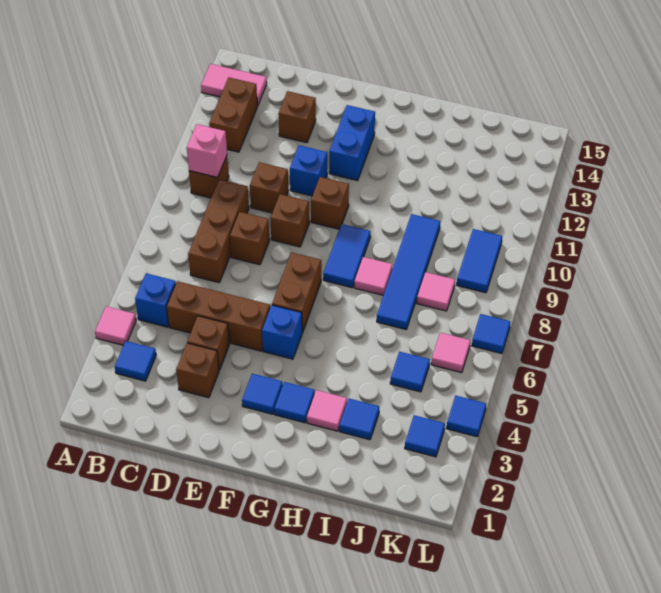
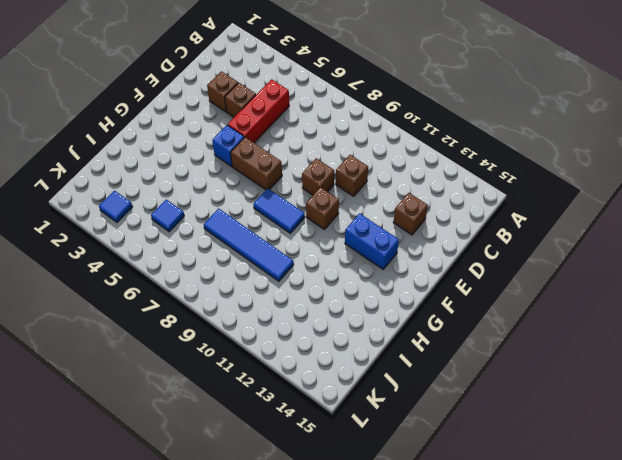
red brick C5:E5 level 1 -> brown brick C5:E5 level 1
none -> pink tile A4 level 1
none -> pink tile A14:B14 level 1
none -> blue tile B3 level 1
none -> blue brick B5 level 1

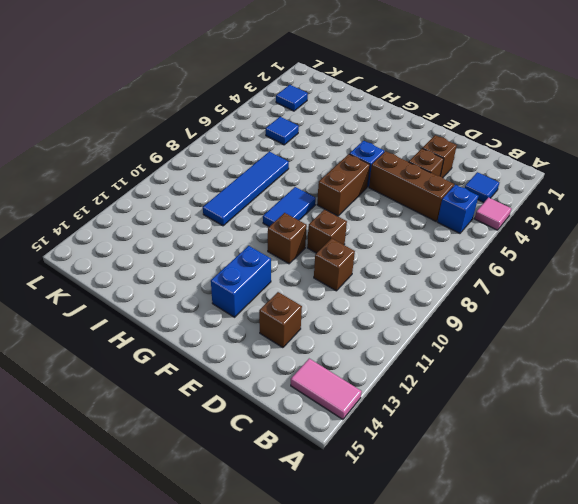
none -> brown brick B10 level 1
none -> brown brick B12:B13 level 1
none -> brown brick C7:C9 level 1
none -> brown brick D8 level 1

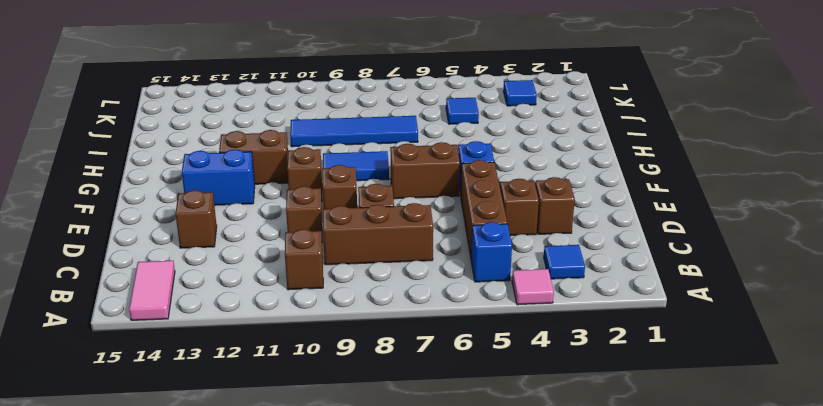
brown brick G11:G12 level 1 -> brown brick B12:B13 level 1
none -> blue brick E11 level 1
none -> blue tile F3 level 1
none -> blue tile G3 level 1
none -> pink tile H3 level 1

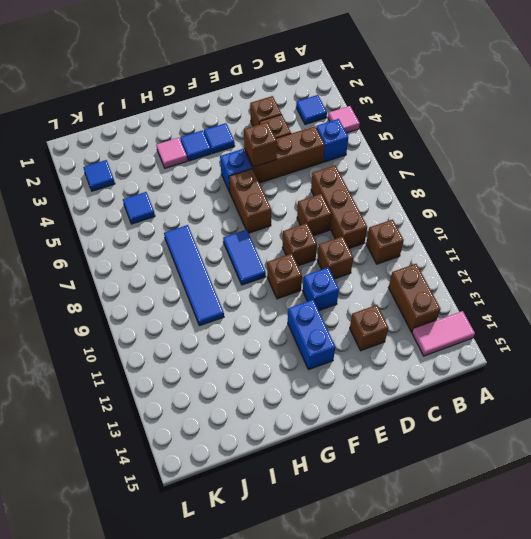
brown brick E5 level 2 -> none
none -> pink tile H8 level 1
none -> blue tile I3 level 1
none -> pink tile J8 level 1
none -> pink tile K6 level 1

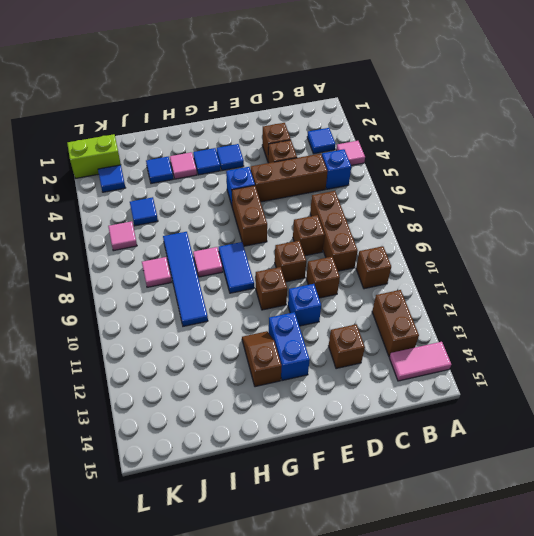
brown slope G12:G13 level 1 top 13 -> none
lime brick K2:L2 level 1 -> none
none -> blue tile K9:K10 level 1
none -> blue tile L4 level 1
none -> blue tile L7 level 1
none -> pink brick B10 level 2

